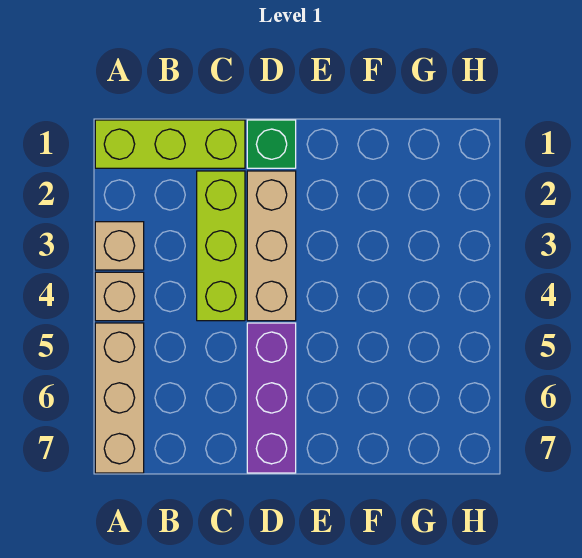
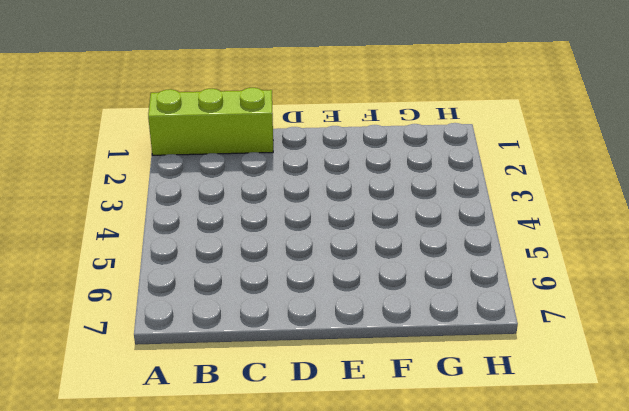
none -> tan brick A3 level 1
none -> tan brick A4 level 1

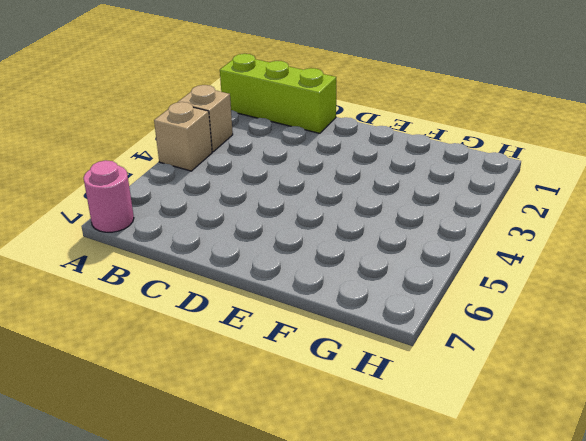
pink round brick A7 level 1 -> tan brick A5:A7 level 1
none -> lime brick C2:C4 level 1
none -> green brick D1 level 1

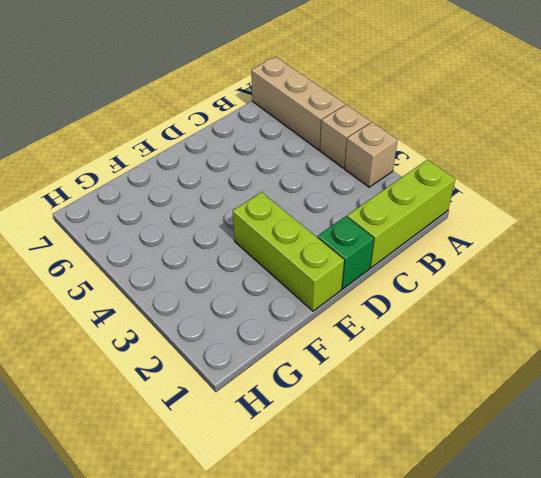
lime brick E1:E3 level 1 -> lime brick C2:C4 level 1
none -> tan brick D2:D4 level 1
none -> purple brick D5:D7 level 1

